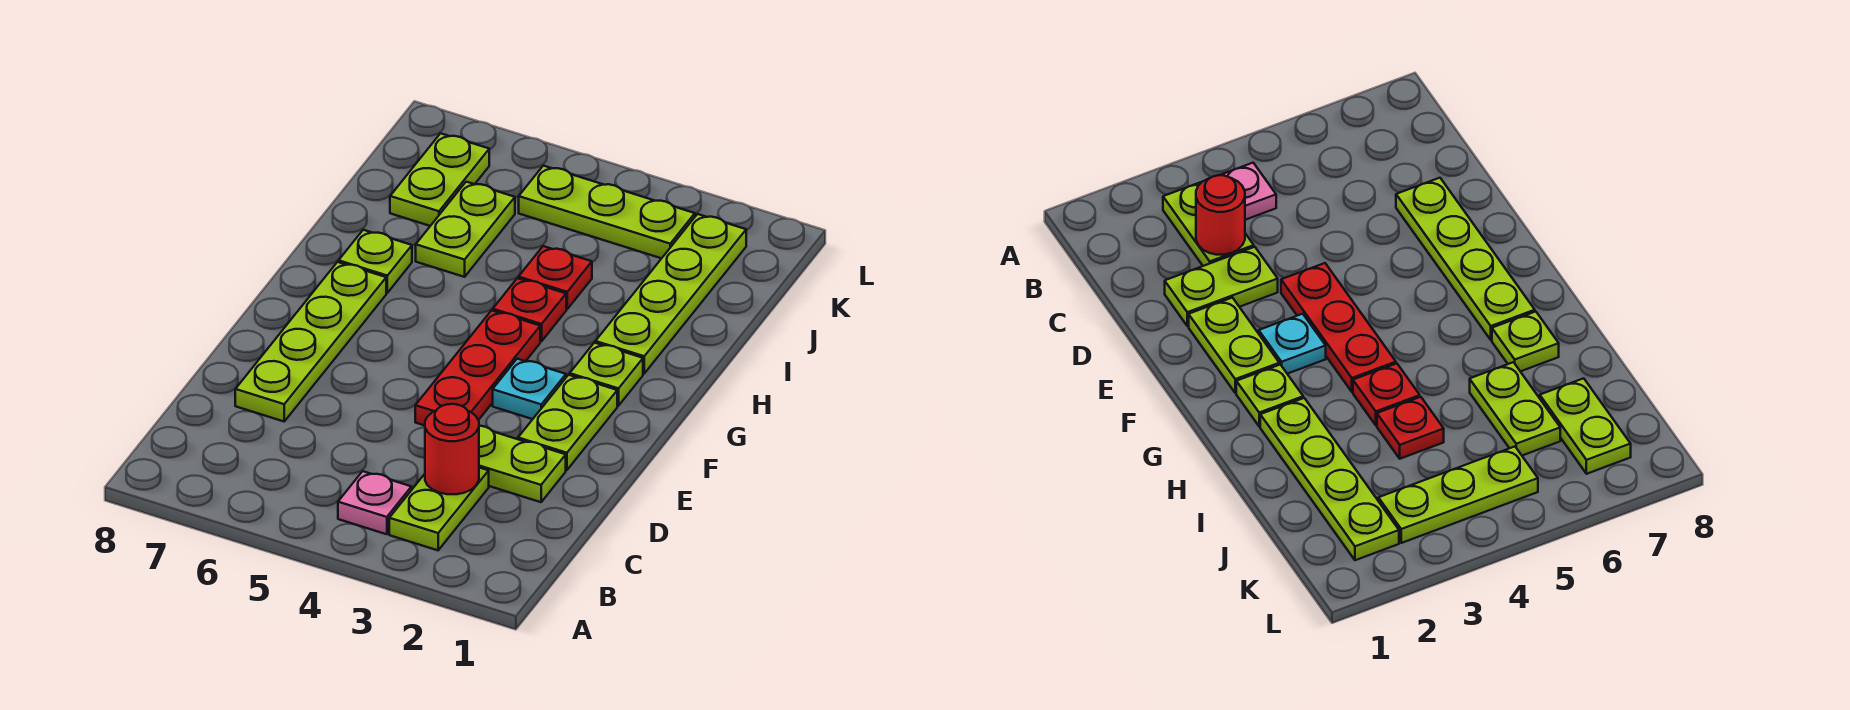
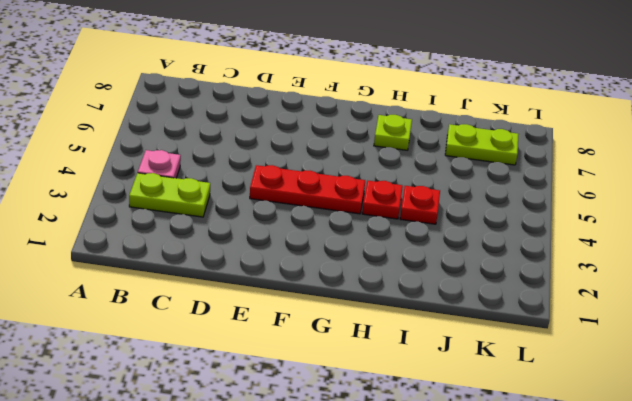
none -> lime plate D2:D3 level 1
none -> lime plate D7:G7 level 1
none -> lime plate E2:F2 level 1

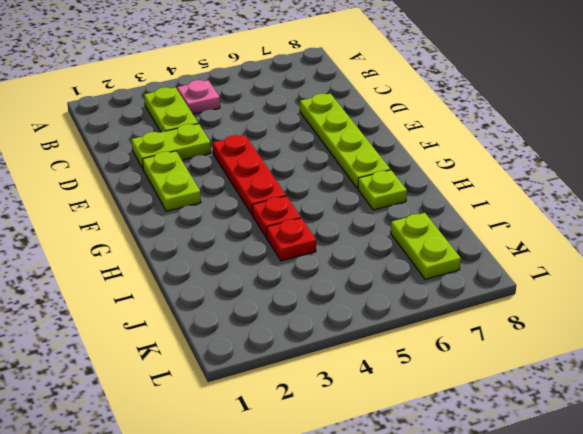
none -> cyan plate F3 level 1
none -> lime plate G2 level 1
none -> lime plate H2:K2 level 1

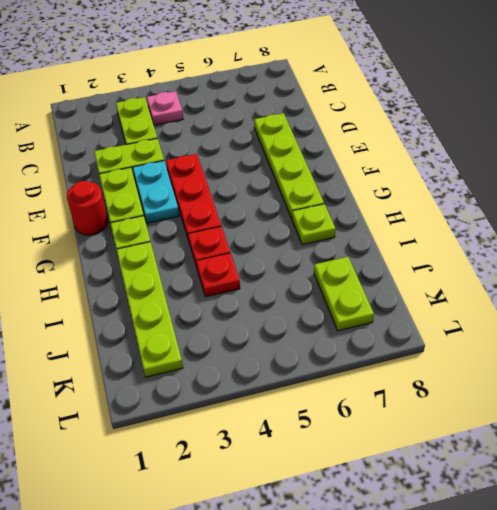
cyan plate E3:F3 level 1 -> cyan plate F3 level 1
red round brick F1 level 1 -> red round brick C3 level 2
none -> lime plate I6:J6 level 1
none -> lime plate K3:K5 level 1

